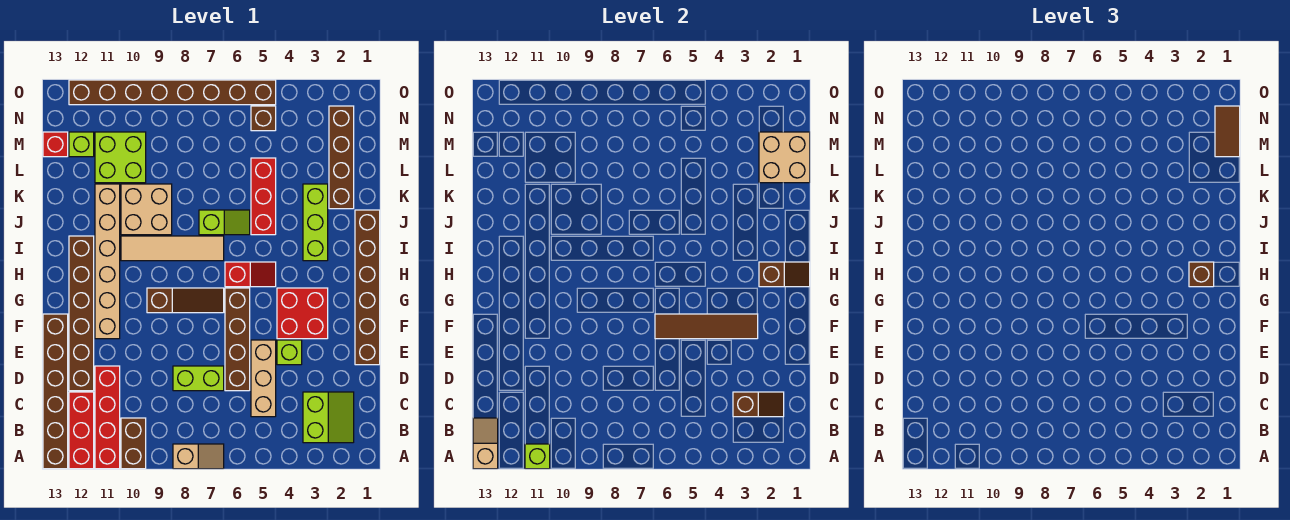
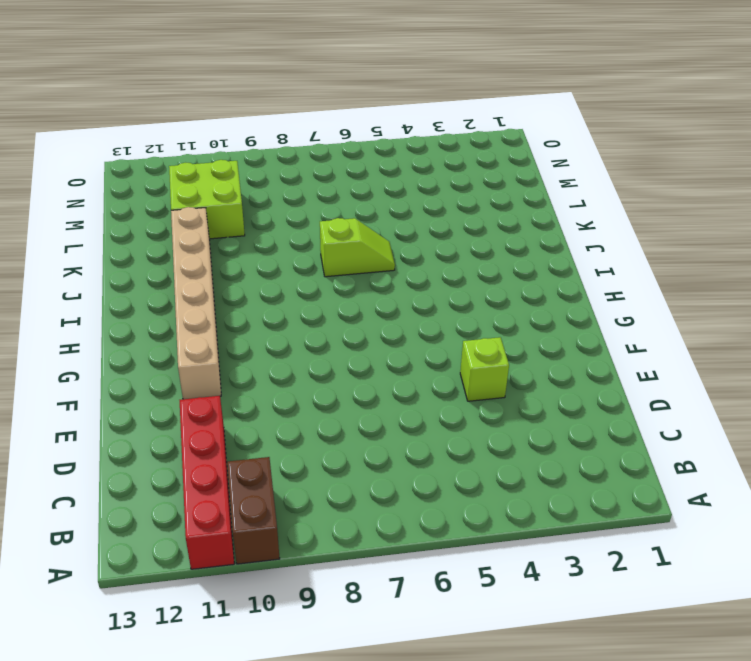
none -> tan slope A7:A8 level 1 top 8
none -> red brick A12:C12 level 1
none -> brown brick A13:F13 level 1
none -> lime slope B2:C3 level 1 top 3

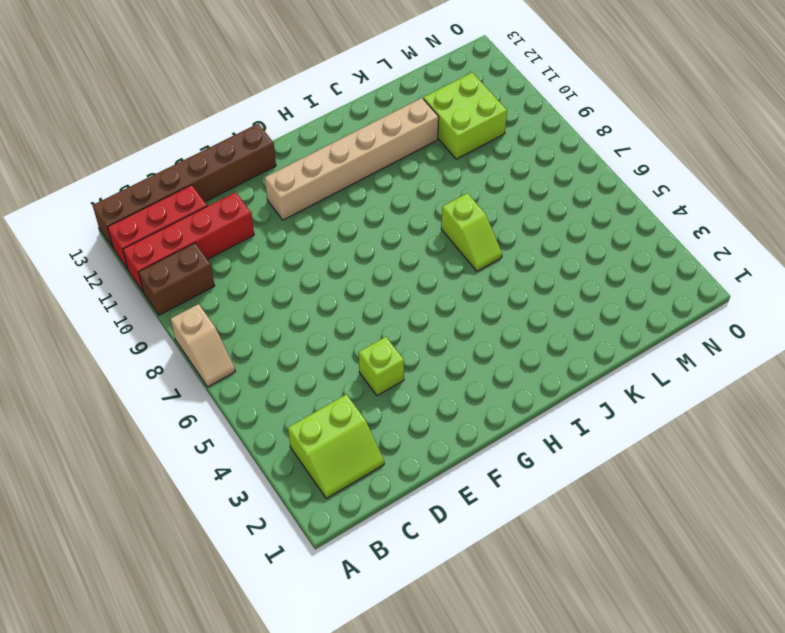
none -> tan brick C5:E5 level 1
none -> brown brick D6:G6 level 1
none -> lime brick D7:D8 level 1
none -> brown brick D12:I12 level 1

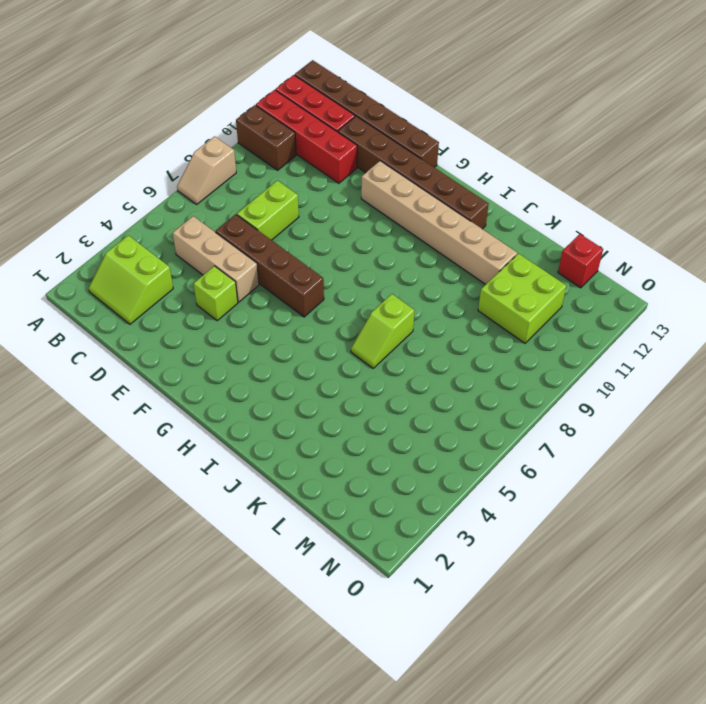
none -> brown brick E1:J1 level 1
none -> red brick F3:G4 level 1
none -> brown slope G7:G9 level 1 top 9
none -> red slope H5:H6 level 1 top 6

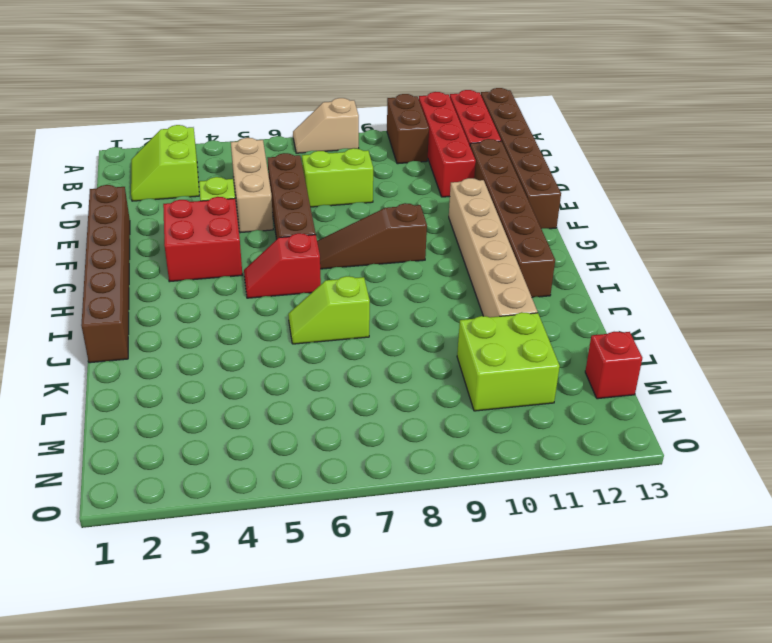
none -> lime brick I3:K3 level 1
none -> tan tile I7:I10 level 1
none -> red brick J5:L5 level 1
none -> tan brick J9:K10 level 1

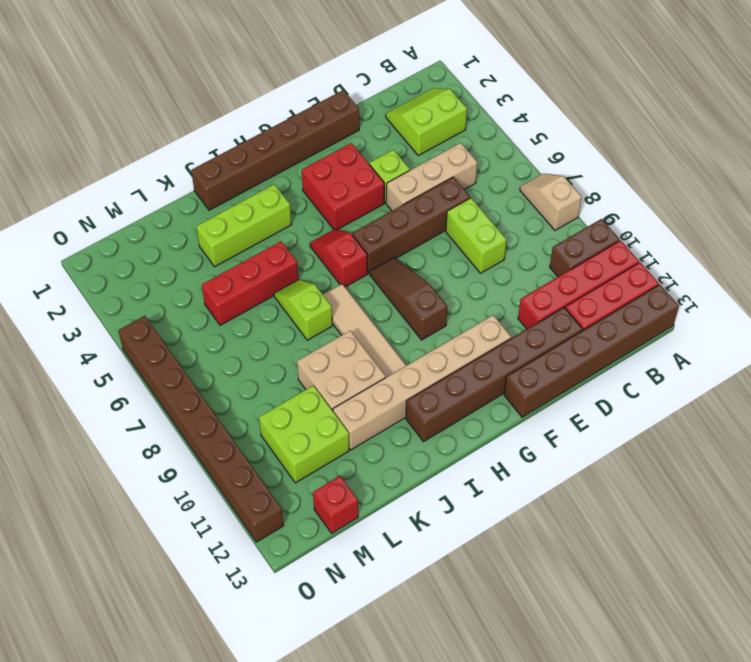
none -> brown brick K2:N2 level 1
none -> lime brick M12 level 1
none -> brown brick N5 level 1
none -> lime brick A11 level 2

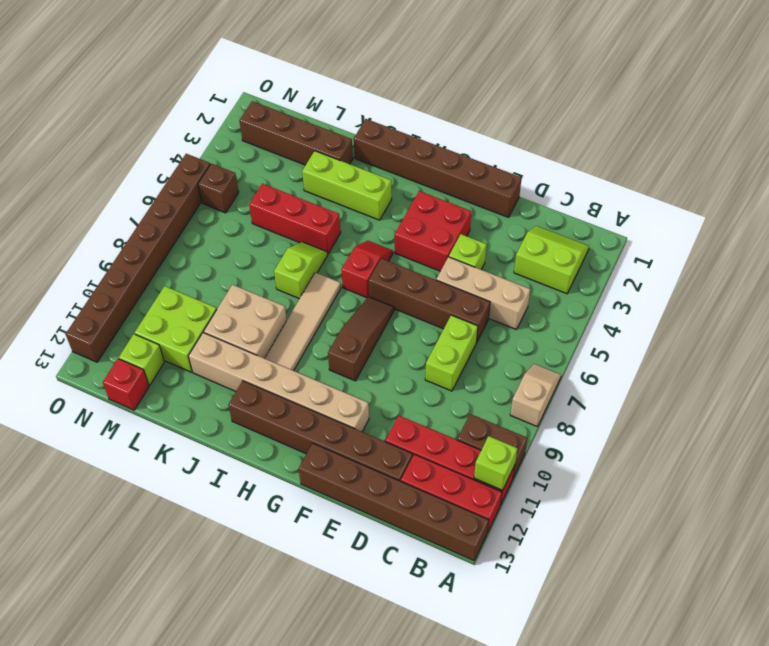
none -> tan slope A13:B13 level 2 top A
none -> brown slope C2:C3 level 2 top 3
none -> brown tile F3:F6 level 2
none -> brown slope H1:H2 level 2 top 2

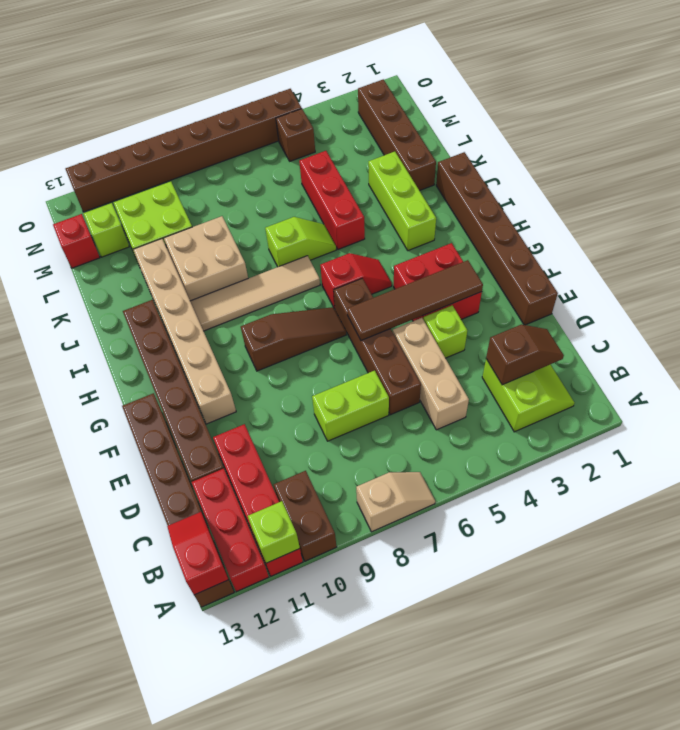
red slope A13:B13 level 2 top A -> tan slope A13:B13 level 2 top A
none -> brown slope H1:H2 level 2 top 2
none -> tan brick L1:M2 level 2
none -> brown brick H2 level 3
none -> brown tile M1:N1 level 3

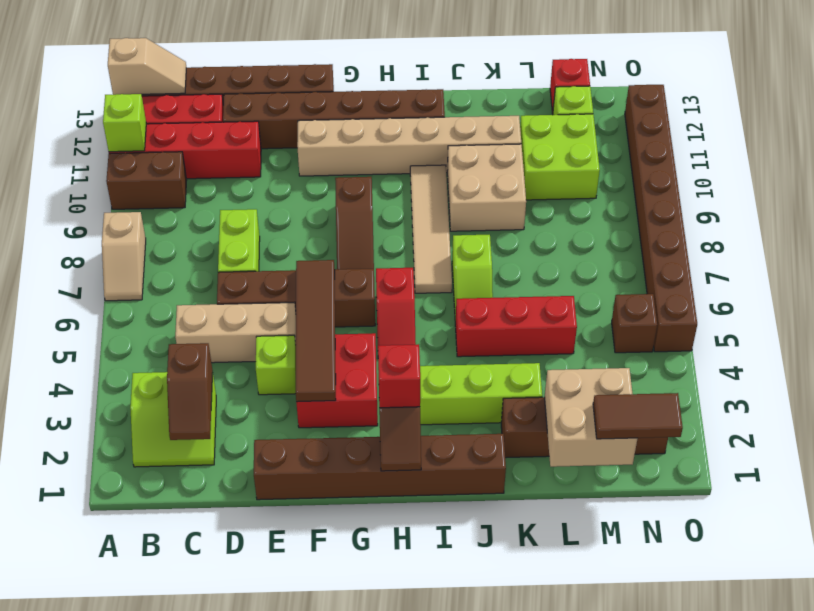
red brick H2 level 3 -> brown brick H2 level 3

